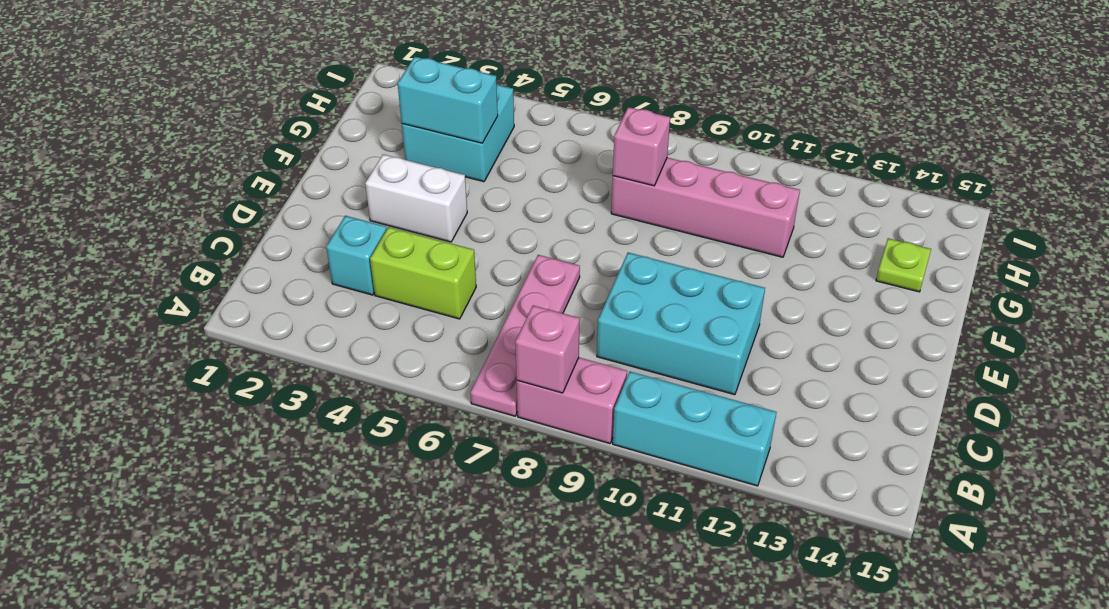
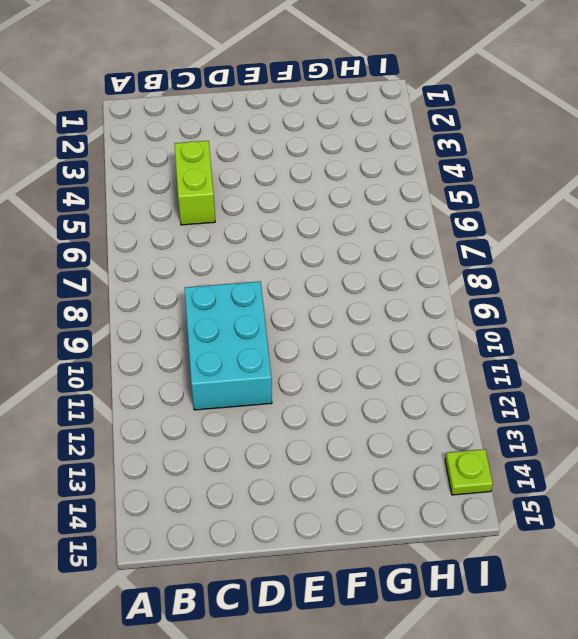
lime plate I14 level 1 -> lime plate G14 level 1
none -> pink plate A7:D7 level 1
none -> pink brick A8:A9 level 1
none -> cyan brick A10:A12 level 1

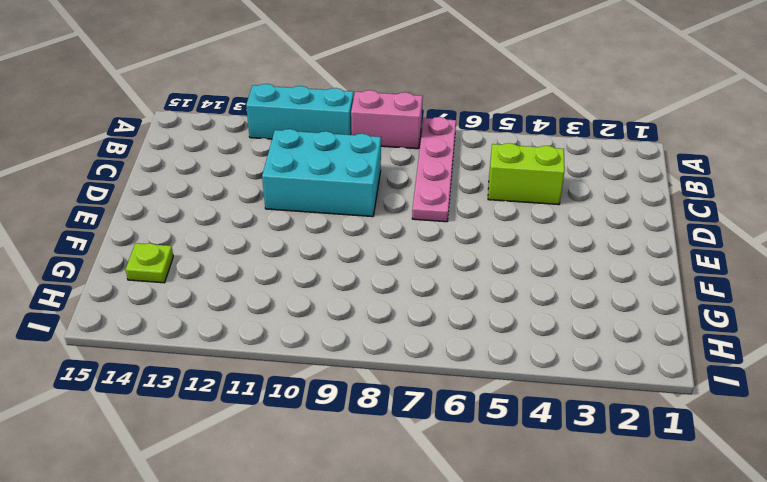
none -> cyan brick C3 level 1
none -> white brick E3:E4 level 1
none -> cyan brick G3:H4 level 1

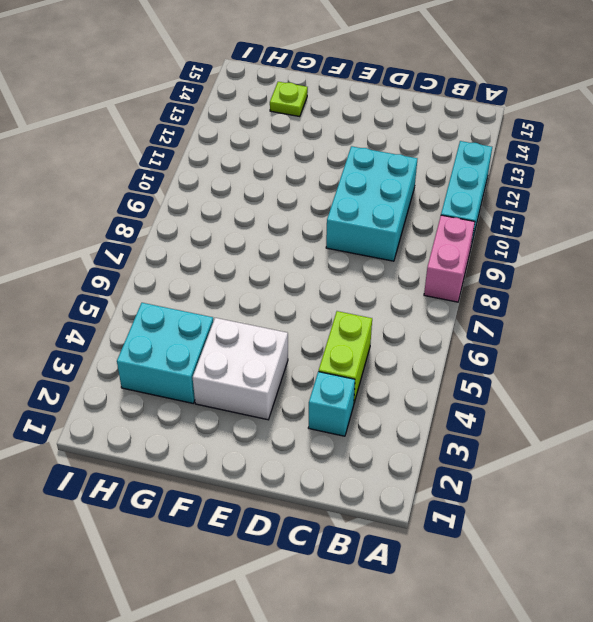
white brick E3:F4 level 1 -> white brick E3:E4 level 1
none -> pink plate A7:D7 level 1
none -> pink brick G8:G11 level 1
none -> pink brick A8 level 2

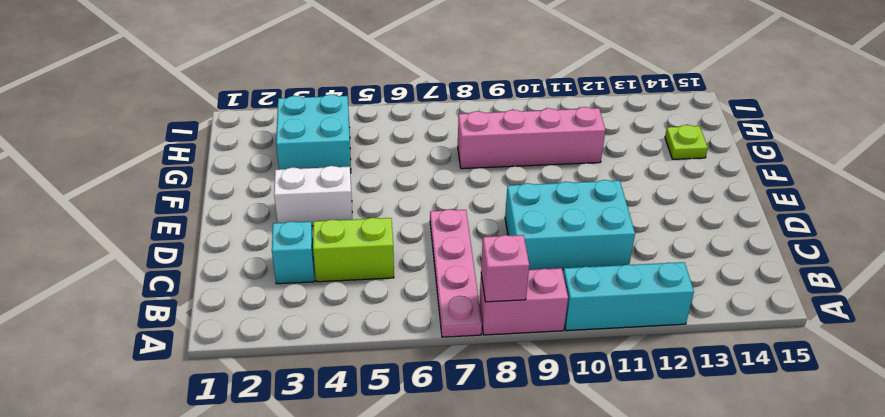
none -> cyan brick G3:G4 level 2
none -> pink brick G8 level 2

